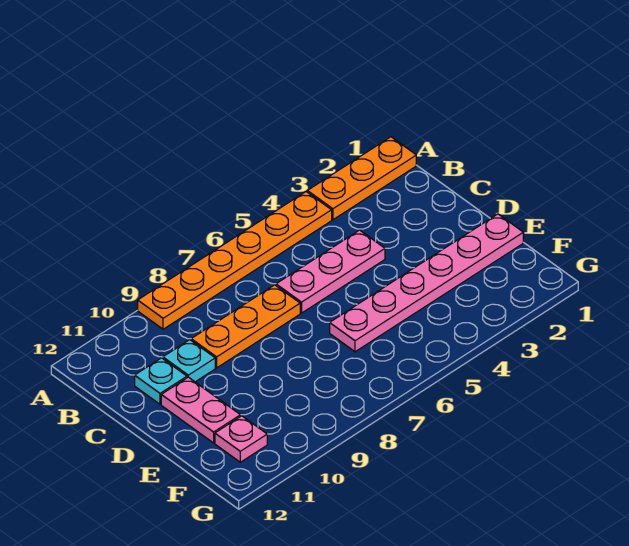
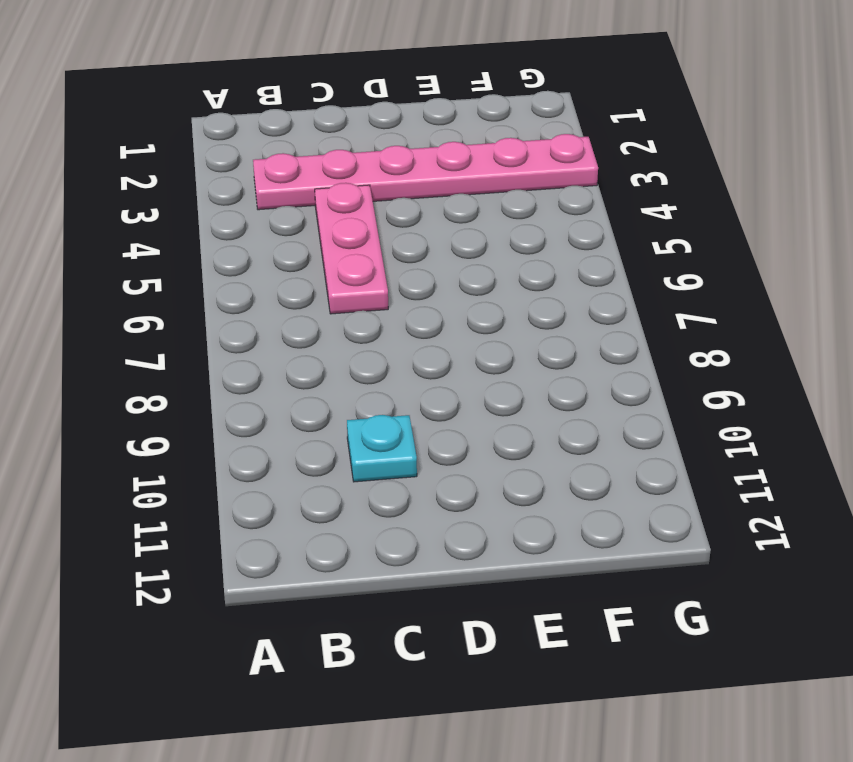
pink plate B3:G3 level 1 -> pink plate E1:E6 level 1
none -> orange plate A1:A3 level 1
none -> orange plate A4:A9 level 1

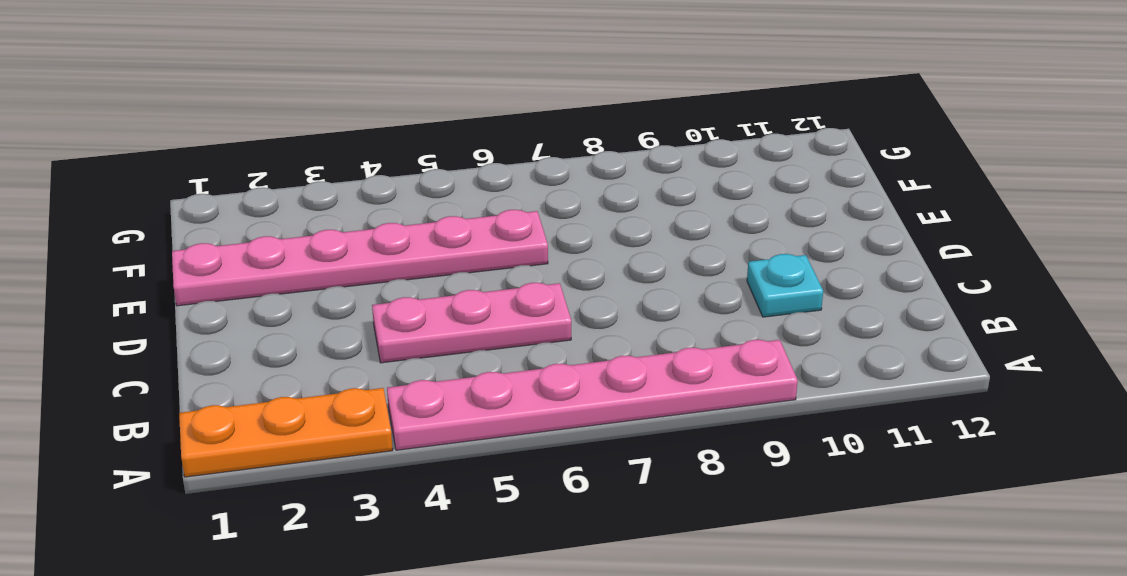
pink plate A4:A9 level 1 -> orange plate A4:A9 level 1
none -> orange plate C7:C9 level 1
none -> cyan plate C11 level 1

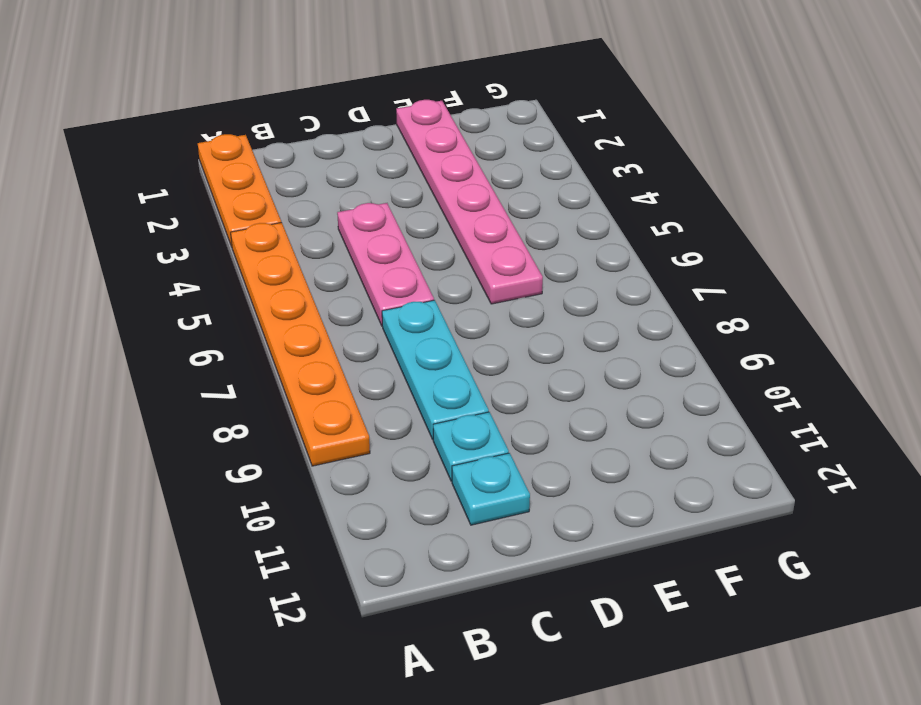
cyan plate C7:C9 level 1 -> orange plate C7:C9 level 1
none -> pink plate D11:E11 level 1
none -> pink plate F11 level 1

